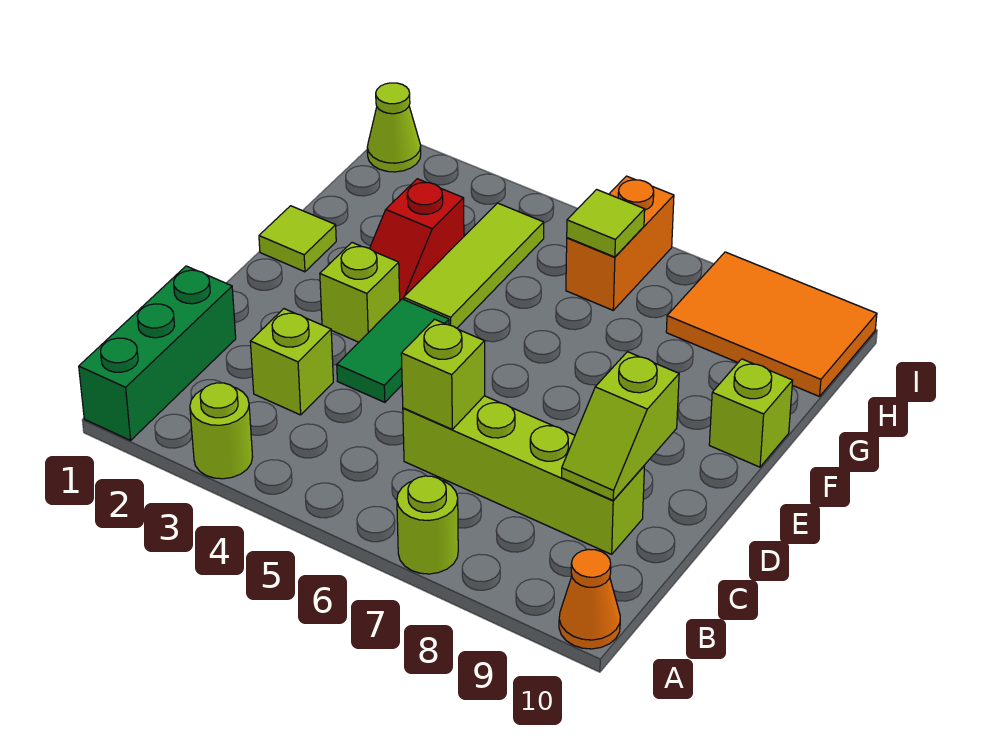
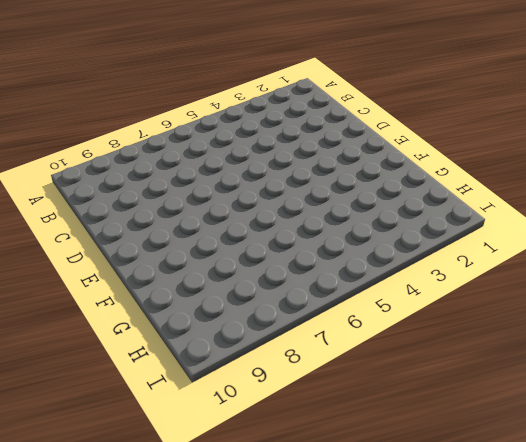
none -> green brick A1:C1 level 1
none -> lime round brick A3 level 1
none -> lime round brick A7 level 1

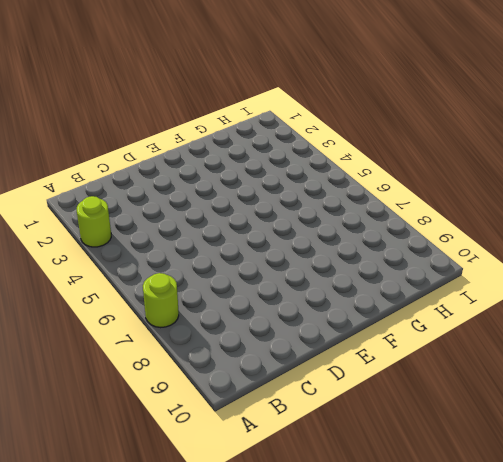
none -> green brick A1:C1 level 1
none -> orange cone A10 level 1
none -> lime brick C3 level 1

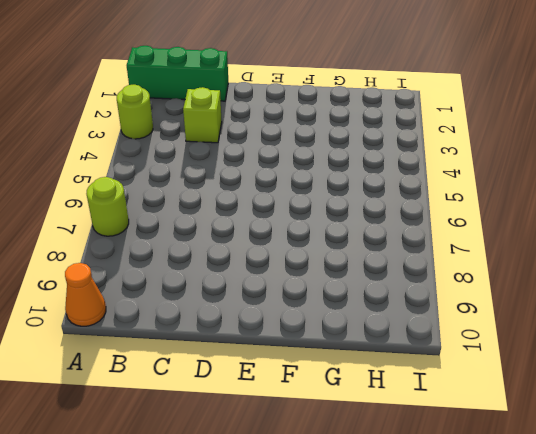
none -> lime brick C6:C9 level 1
none -> green tile D4:E4 level 1
none -> lime brick E3 level 1

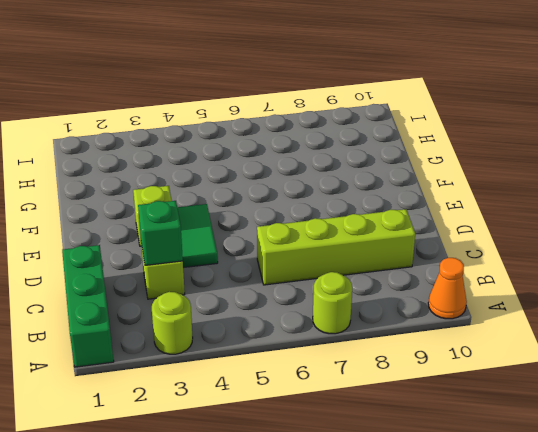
green brick C3 level 2 -> none
none -> lime tile F1 level 1
none -> red slope F3:G3 level 1 top G
none -> lime tile F4:H4 level 1

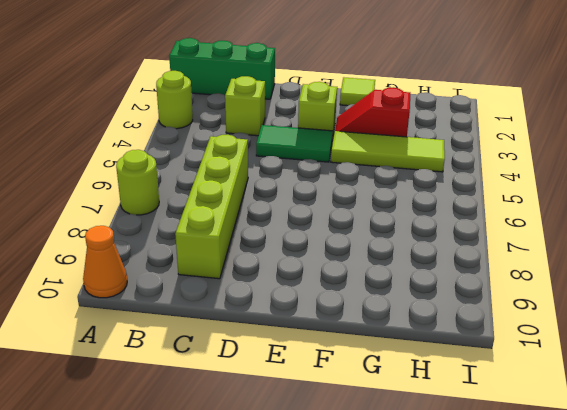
none -> lime brick F10 level 1
none -> orange brick H6:I6 level 1
none -> orange tile H8:I10 level 1

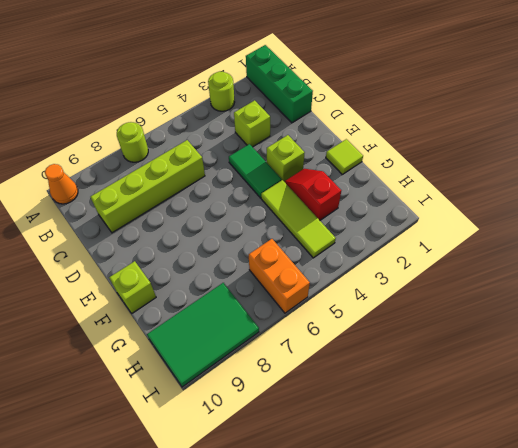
green tile H8:I10 level 1 -> orange tile H8:I10 level 1
none -> lime cone I1 level 1
none -> lime brick C6 level 2
none -> lime slope C9:D9 level 2 top D

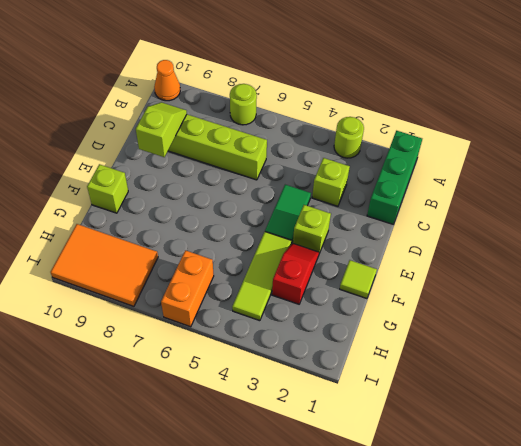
none -> lime cone I1 level 1
none -> lime brick C6 level 2
none -> lime tile H6 level 2

